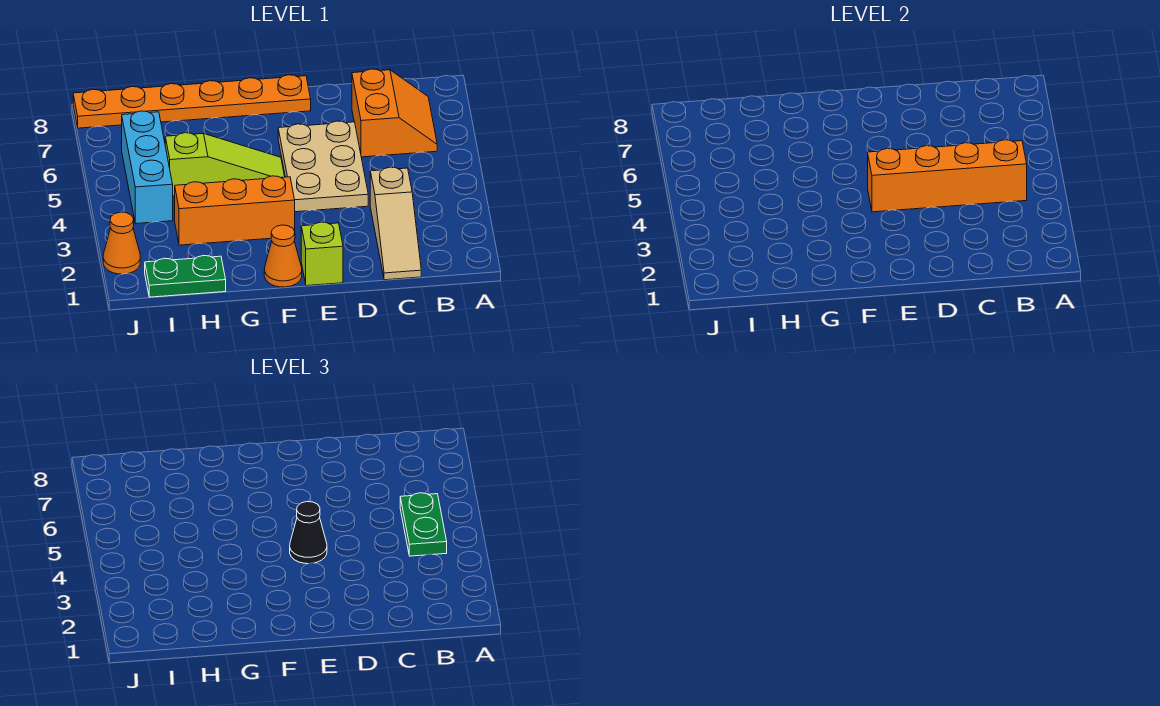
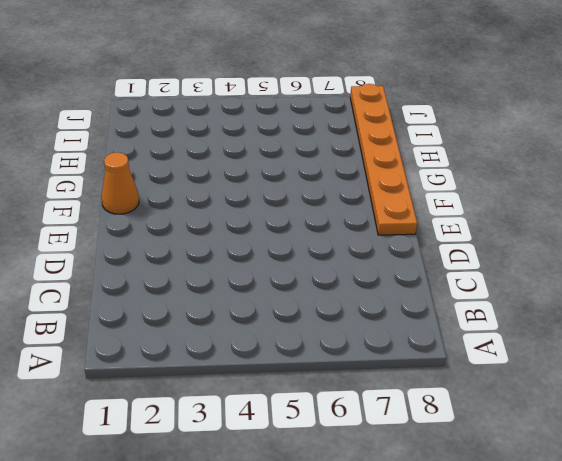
none -> orange slope B6:C7 level 1 top C
none -> tan slope C1:C3 level 1 top 3
none -> tan plate D4:E6 level 1

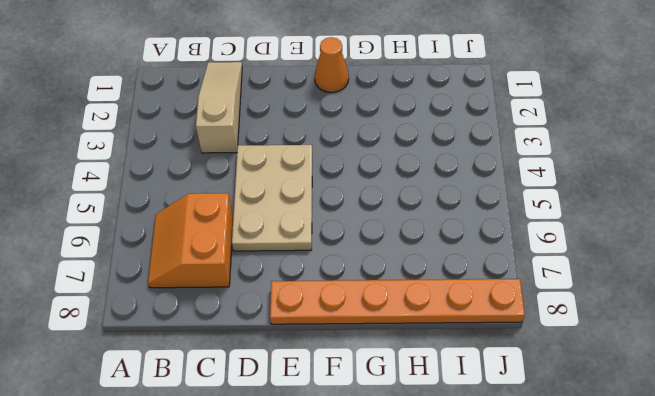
none -> lime brick E1 level 1
none -> orange brick F3:H3 level 1
none -> lime slope F5:H5 level 1 top H

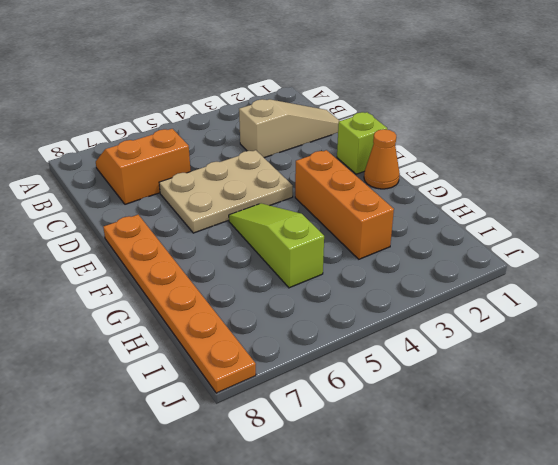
none -> green plate H1:I1 level 1
none -> cyan brick I4:I6 level 1
none -> orange cone J2 level 1

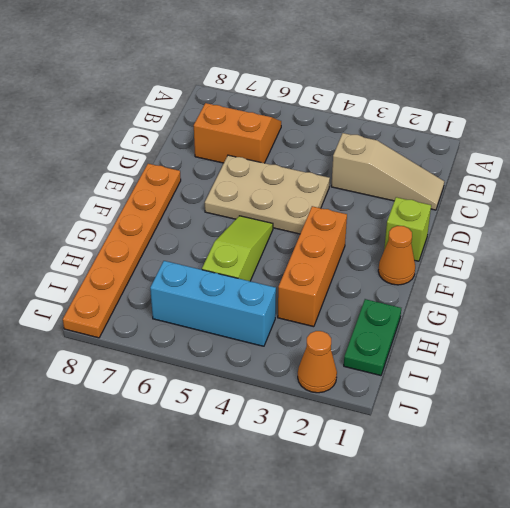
none -> orange brick B4:E4 level 2
none -> green plate B4:B5 level 3
none -> black cone E4 level 3

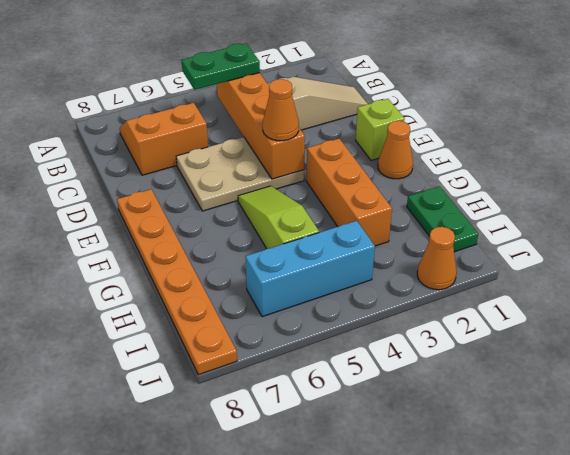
orange cone E4 level 3 -> black cone E4 level 3

